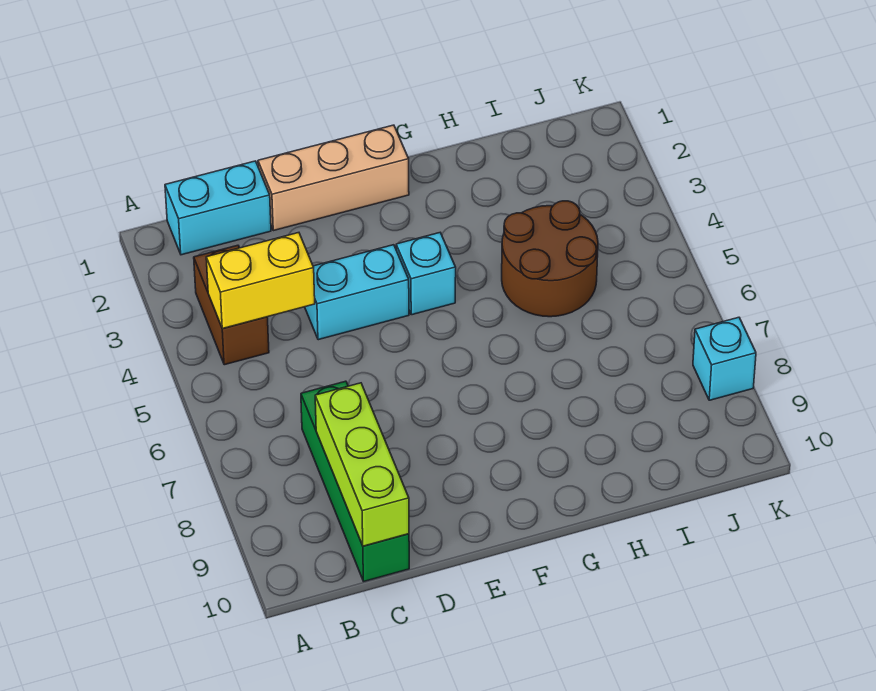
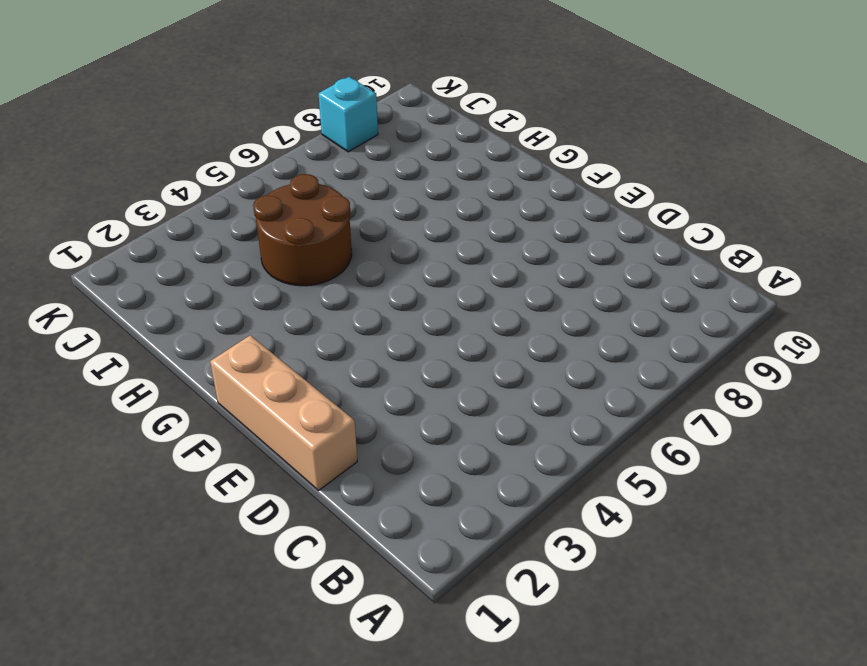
none -> cyan brick B1:C1 level 1
none -> brown brick B3:B4 level 1

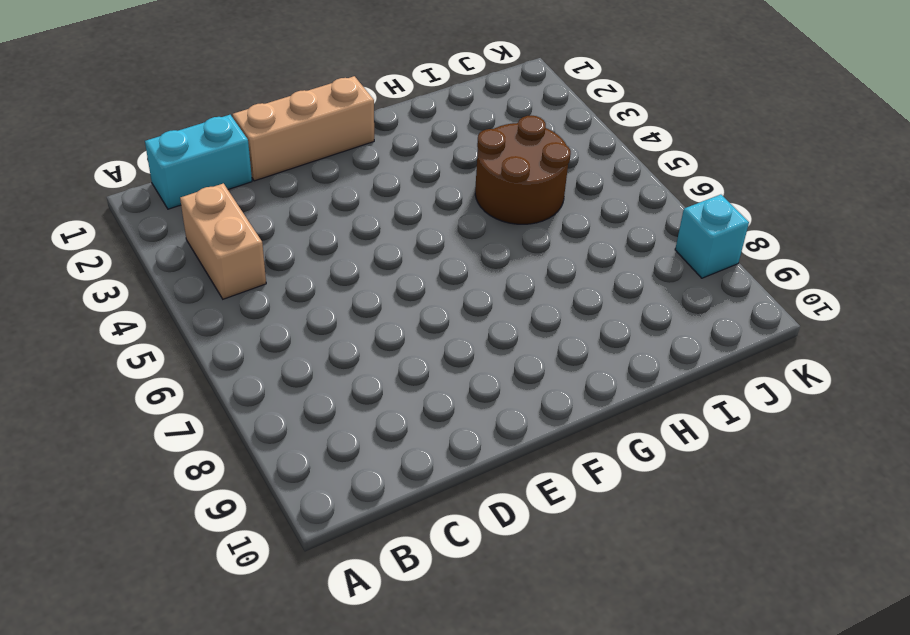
tan brick B3:B4 level 1 -> brown brick B3:B4 level 1
none -> green brick C7:C10 level 1
none -> cyan brick D4:E4 level 1

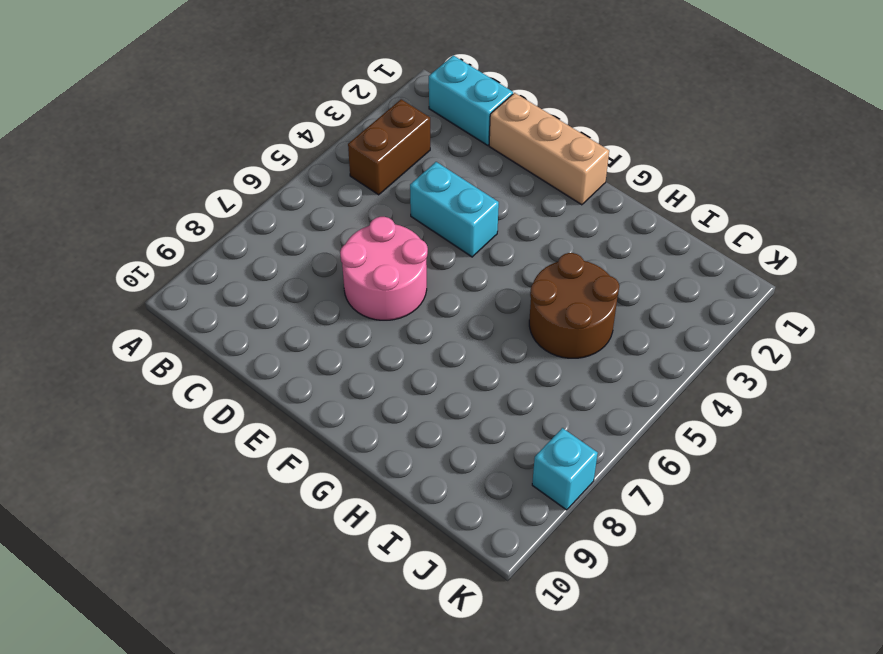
pink round brick D6:E7 level 1 -> none
none -> green brick C7:C10 level 1
none -> cyan brick F4 level 1

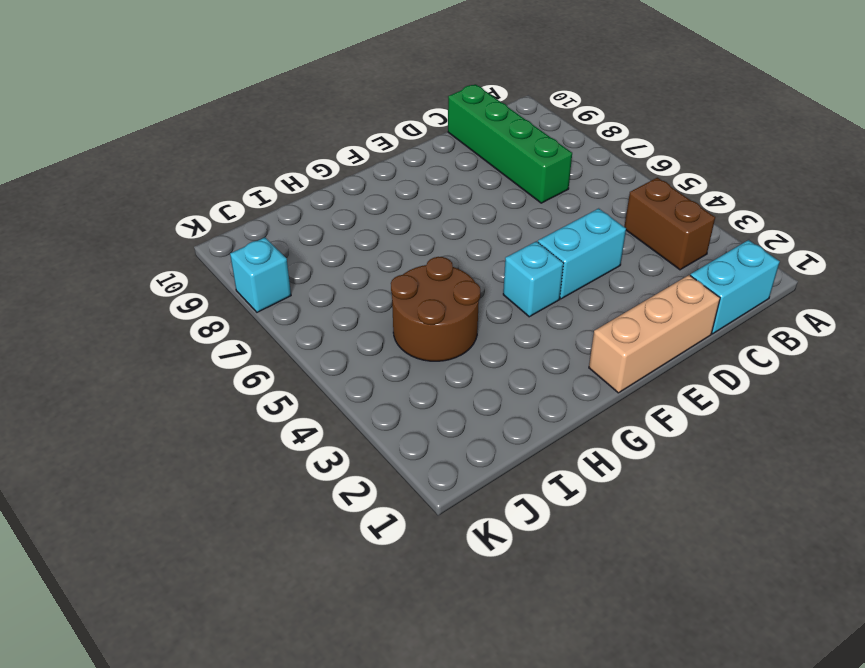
none -> yellow brick B4:C4 level 2
none -> lime brick C8:C10 level 2

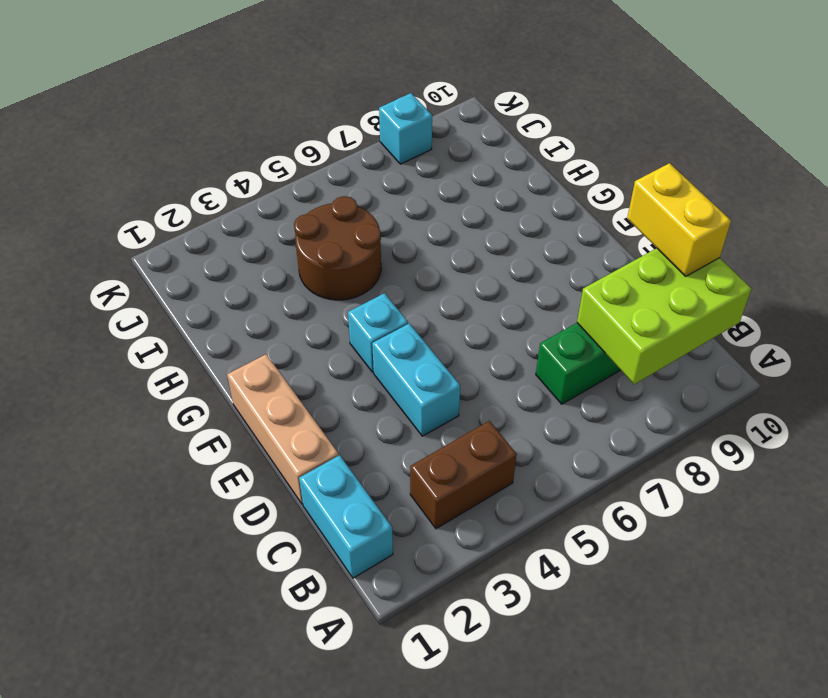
lime brick B8:C10 level 2 -> lime brick C8:C10 level 2
yellow brick C10:D10 level 3 -> yellow brick B4:C4 level 2

